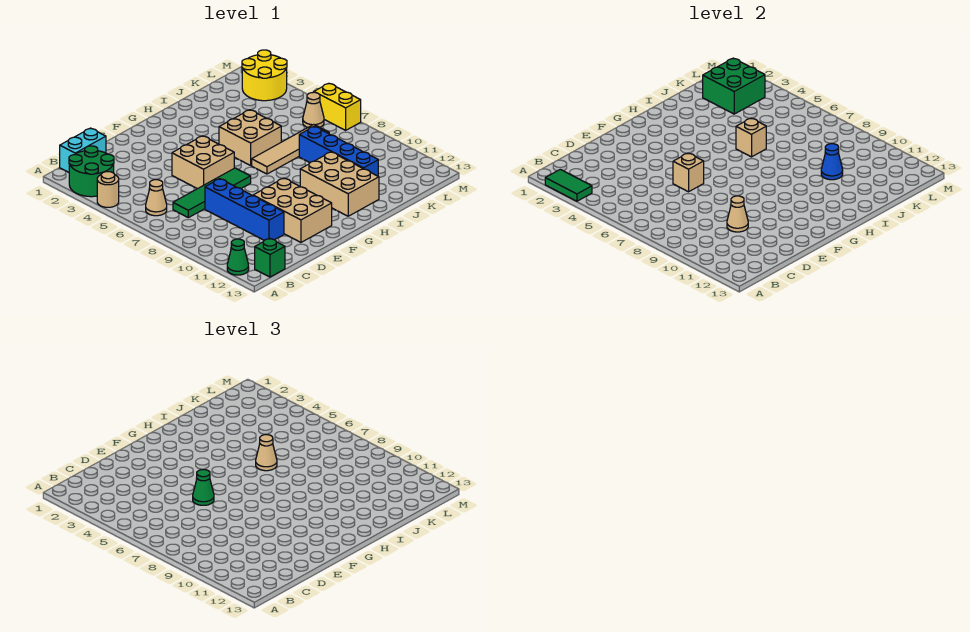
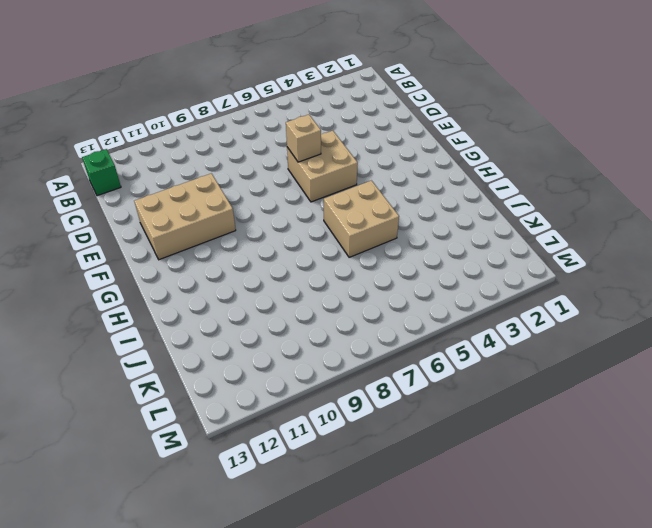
none -> green round brick A2:B3 level 1
none -> tan round brick A4 level 1
none -> green cone A12 level 1

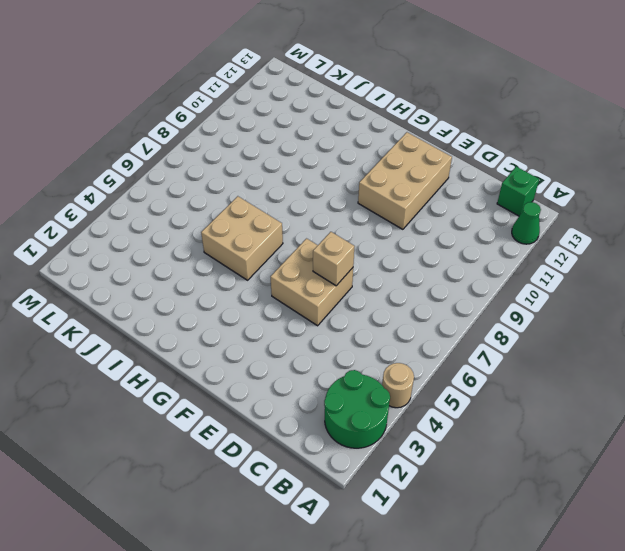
none -> cyan brick B1:C1 level 1
none -> tan cone B6 level 1
none -> green tile C7:F7 level 1

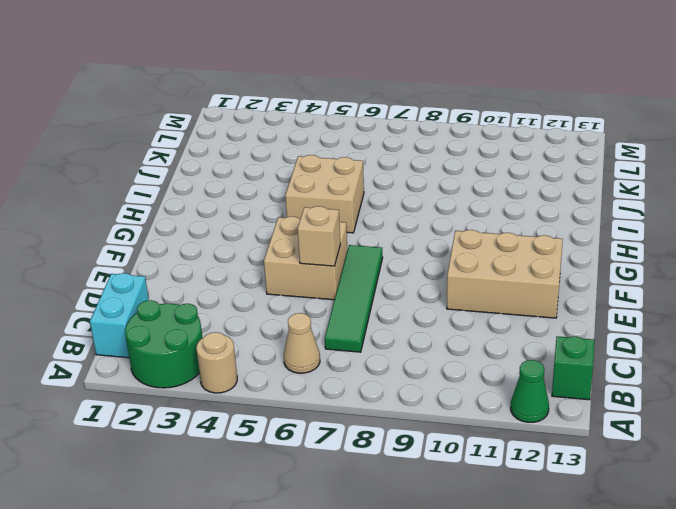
none -> blue brick D8:D11 level 1
none -> tan tile H7:K7 level 1
none -> tan brick H10:I12 level 1

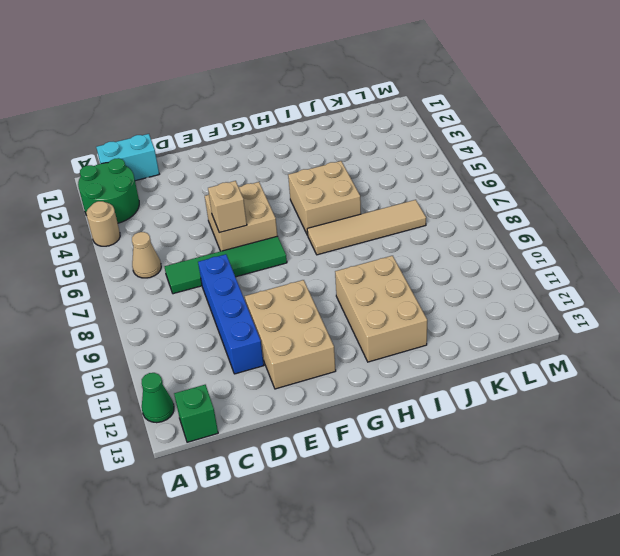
none -> blue brick J8:J11 level 1
none -> yellow round brick L2:M3 level 1
none -> tan cone L6 level 1

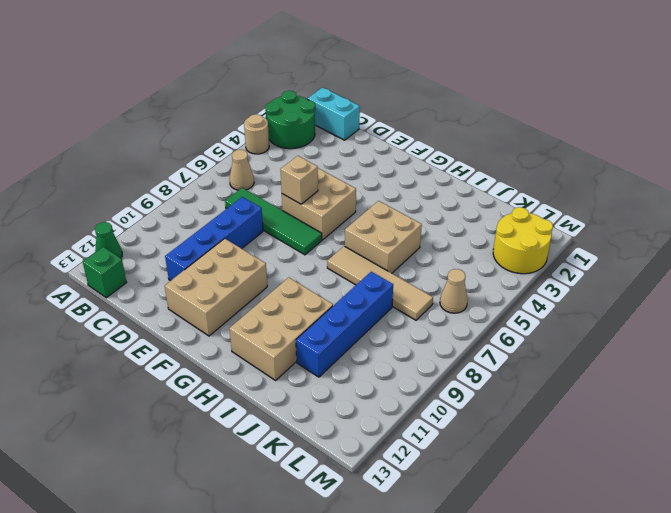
none -> yellow brick M6:M7 level 1
none -> green tile A2:A3 level 2
none -> tan cone D10 level 2

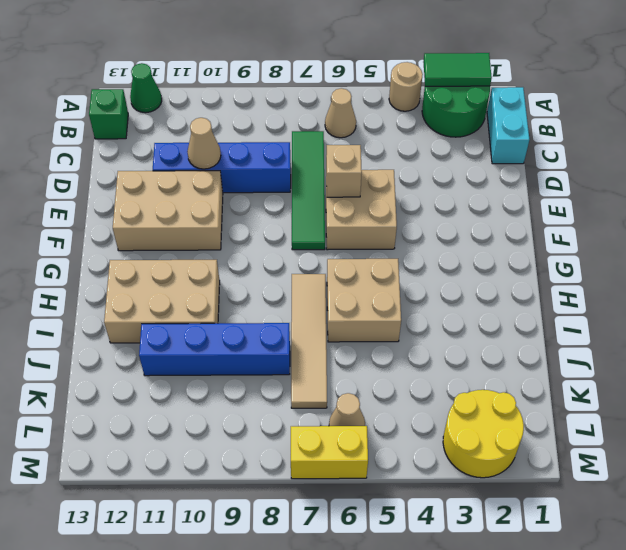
none -> tan brick I6 level 2
none -> blue cone J10 level 2
none -> green brick K2:L3 level 2

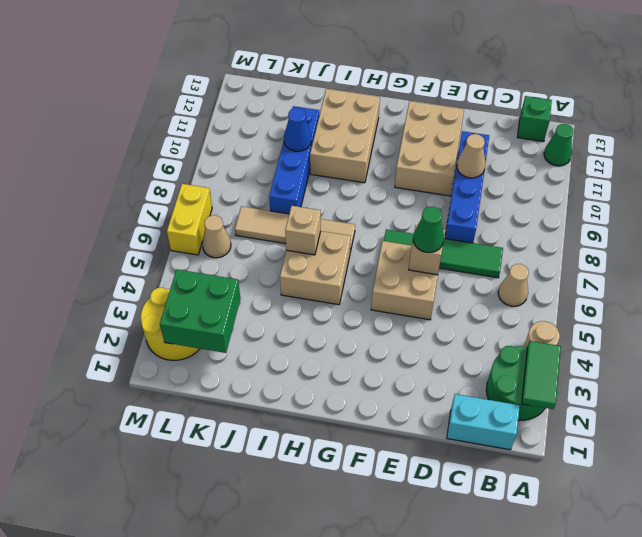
none -> tan cone I6 level 3

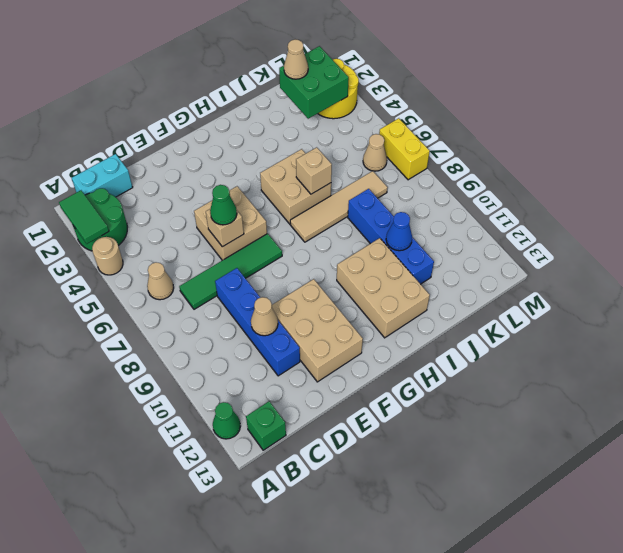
tan cone K2 level 3 -> tan cone I6 level 3

